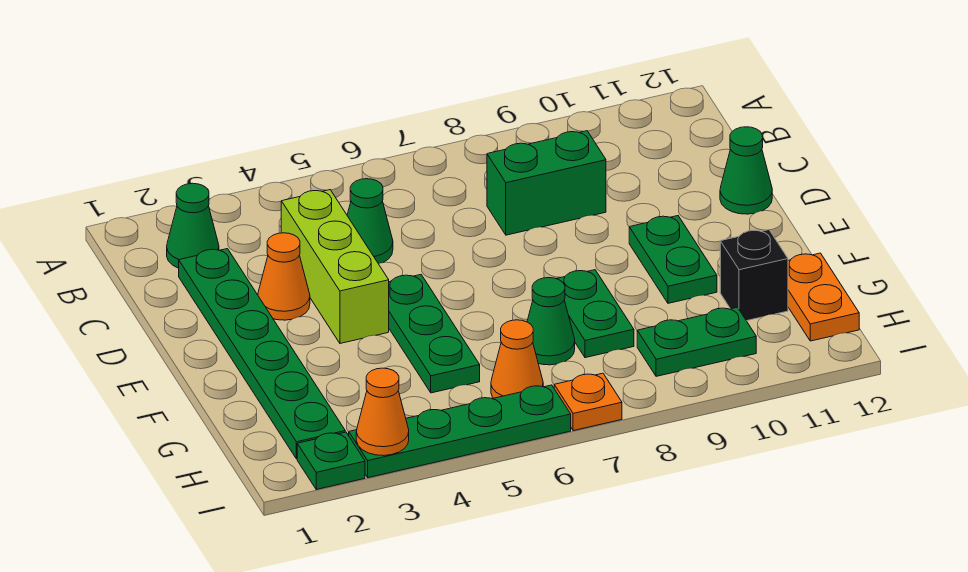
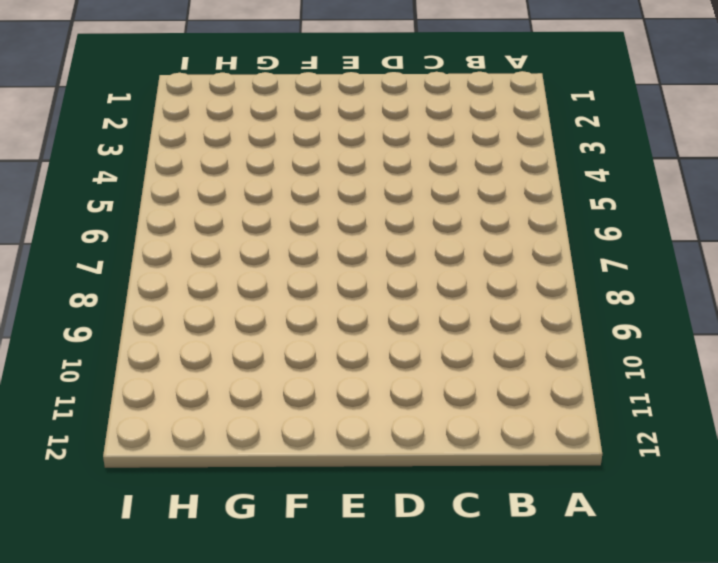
none -> green cone B2 level 1
none -> green plate C2:H2 level 1
none -> lime brick C4:E4 level 1

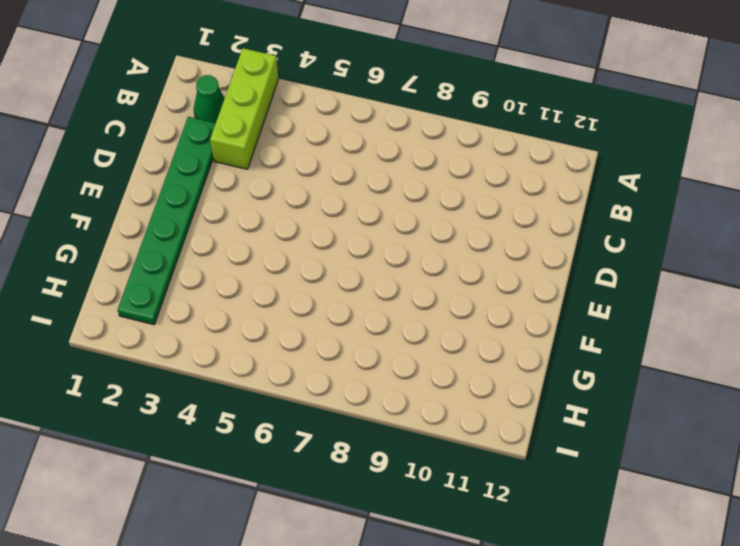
lime brick A3:C3 level 1 -> lime brick C4:E4 level 1
none -> green cone C5 level 1
none -> green brick C8:C9 level 1
none -> orange cone D3 level 1

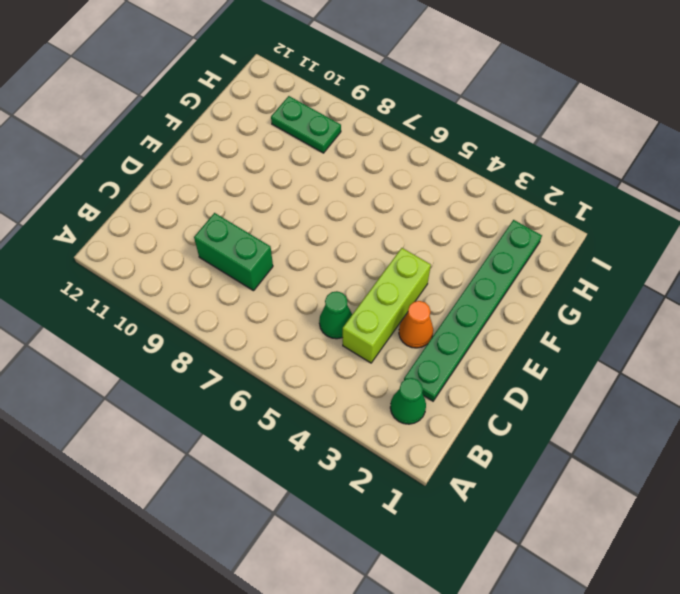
none -> green cone D12 level 1
none -> green plate E5:G5 level 1
none -> green plate E10:F10 level 1

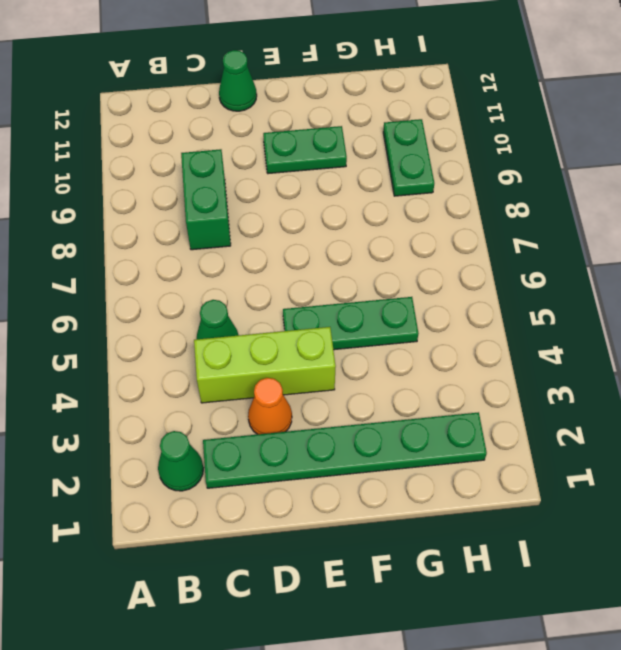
none -> green plate F8:G8 level 1
none -> green cone G7 level 1
none -> black brick G11 level 1

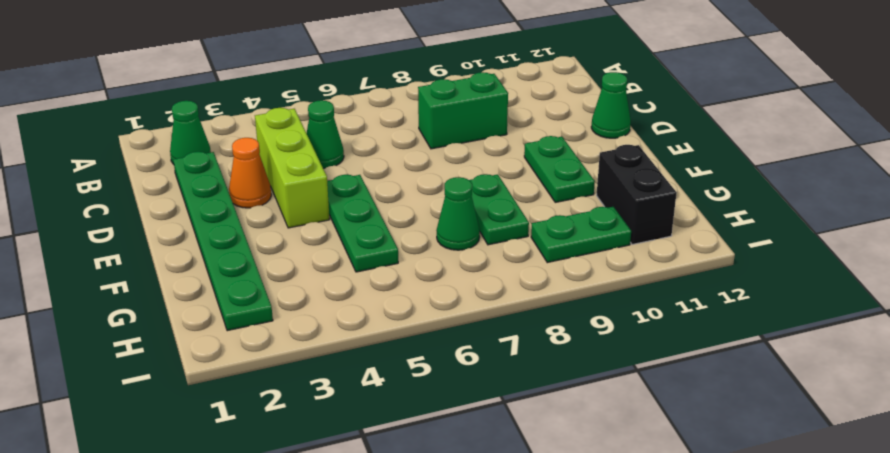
black brick G11:H11 level 1 -> black brick G11 level 1
none -> orange plate G12:H12 level 1
none -> orange cone H6 level 1
none -> green plate I2 level 1

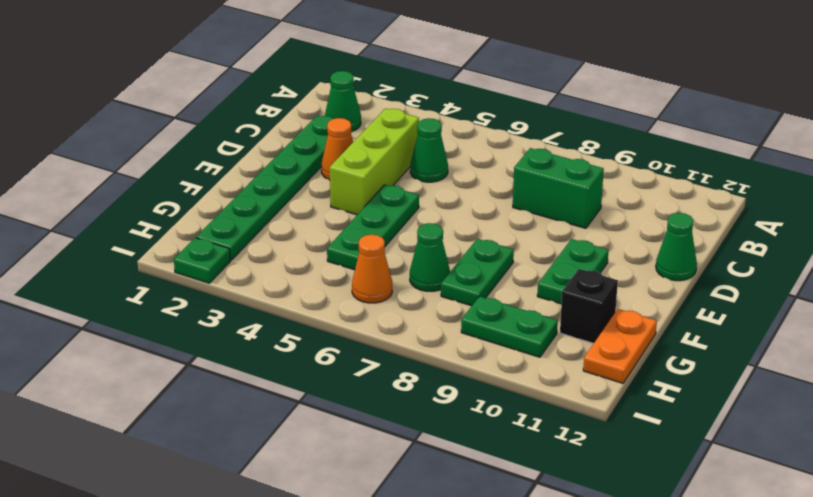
none -> green plate I3:I6 level 1
none -> orange plate I7 level 1
none -> orange cone I3 level 2

